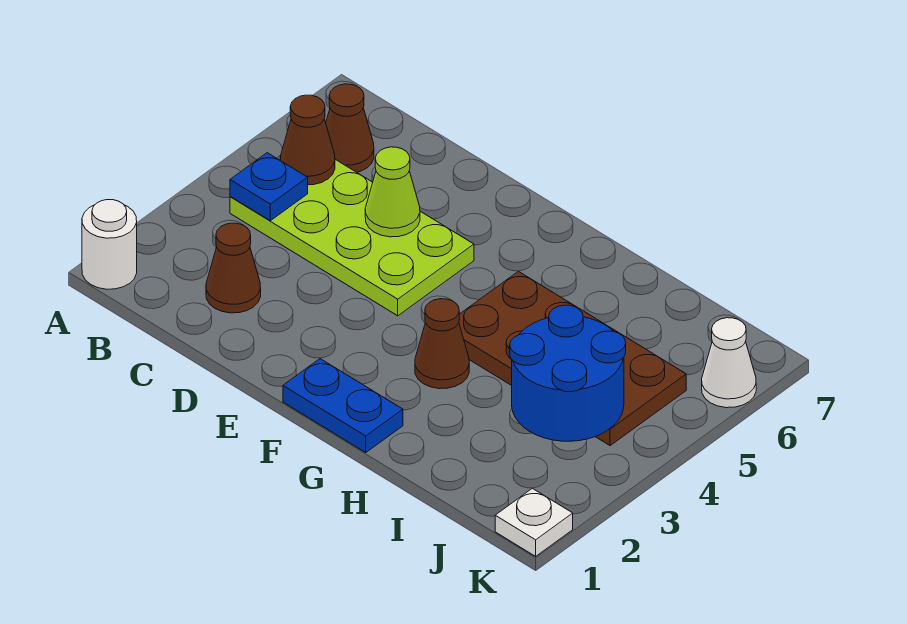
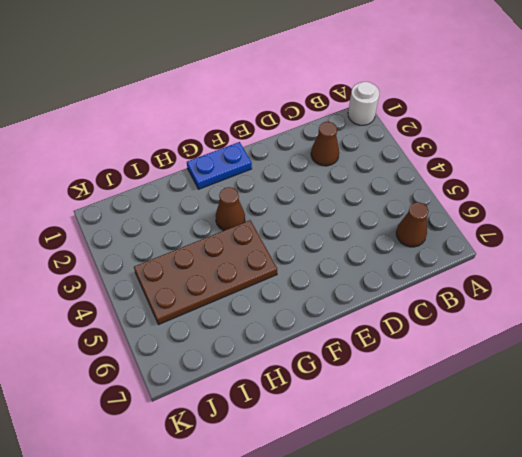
none -> lime plate B4:E5 level 1
none -> white plate K1 level 1
none -> white cone K6 level 1

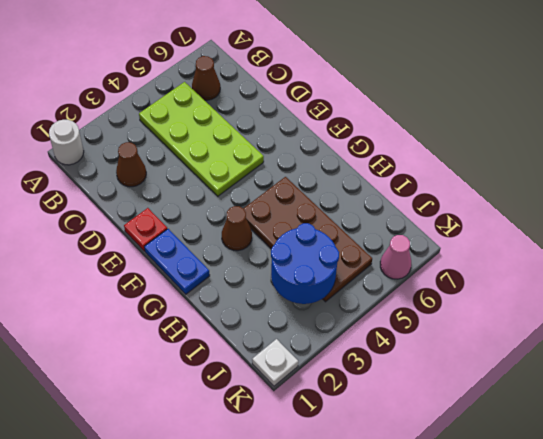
red plate E1 level 1 -> none
pink cone K6 level 1 -> white cone K6 level 1
none -> blue plate B4 level 2
none -> brown cone B5 level 2
none -> lime cone D5 level 2

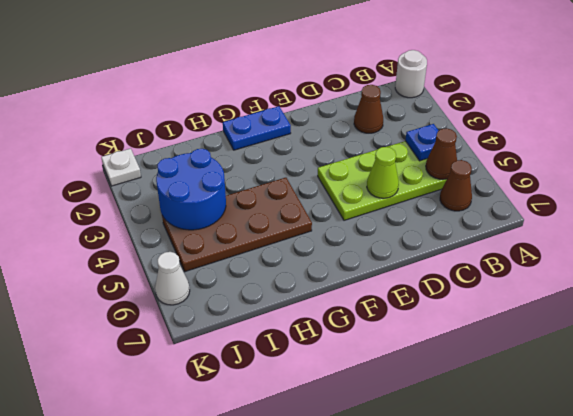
none -> brown cone G3 level 1

